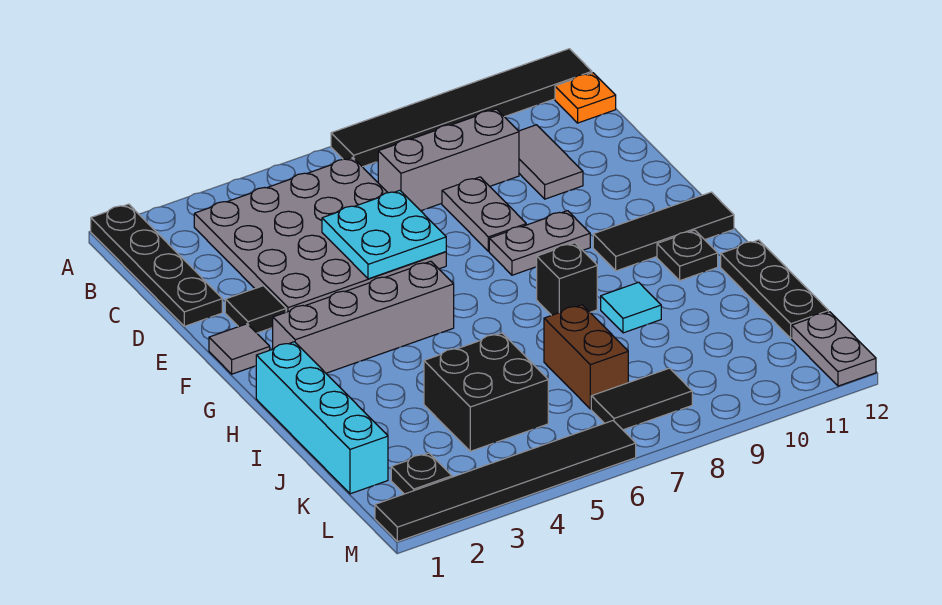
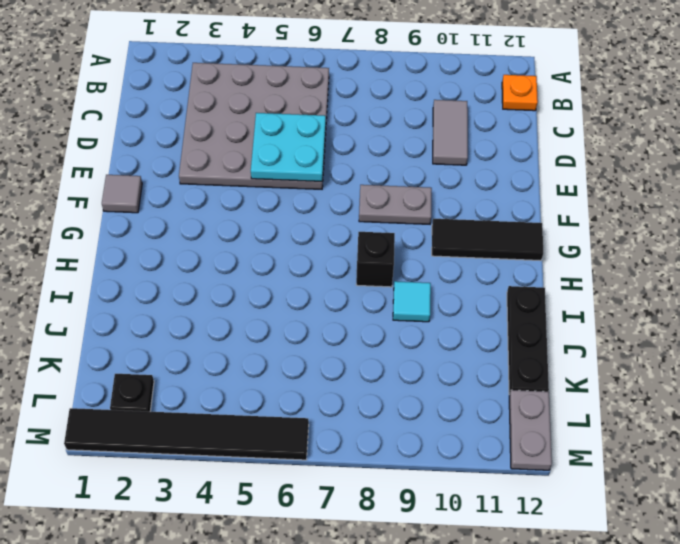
none -> black plate A1:D1 level 1
none -> black tile A7:A12 level 1
none -> grey brick C7:C9 level 1

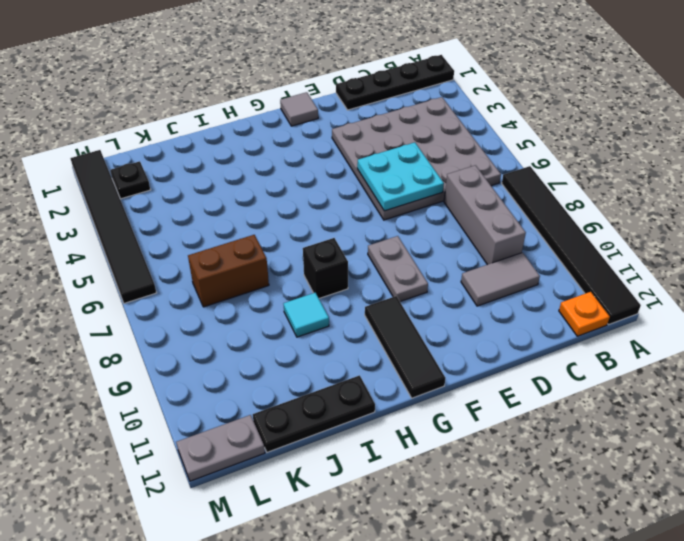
none -> grey plate D8:E8 level 1
none -> black tile E2 level 1
none -> grey brick G2:G5 level 1

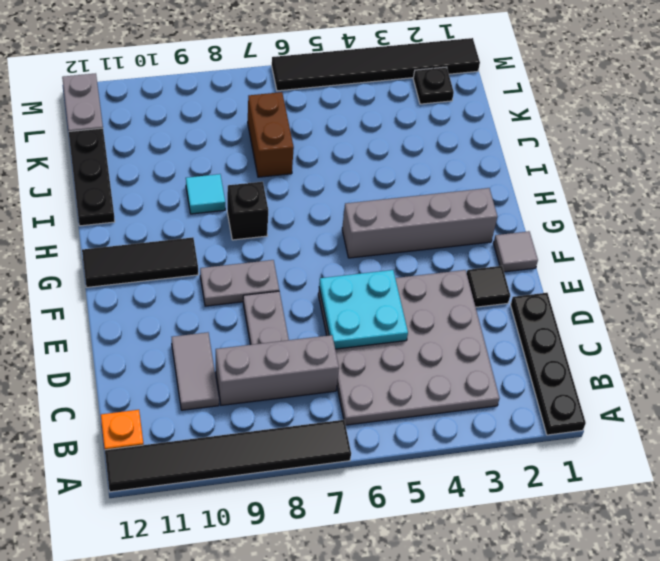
none -> cyan brick H1:K1 level 1
none -> black plate H11 level 1
none -> black brick J4:K5 level 1

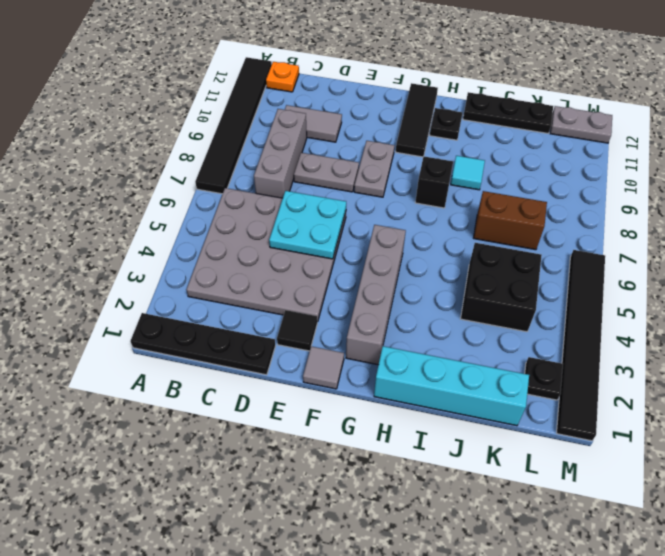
none -> black tile L7:L8 level 1

